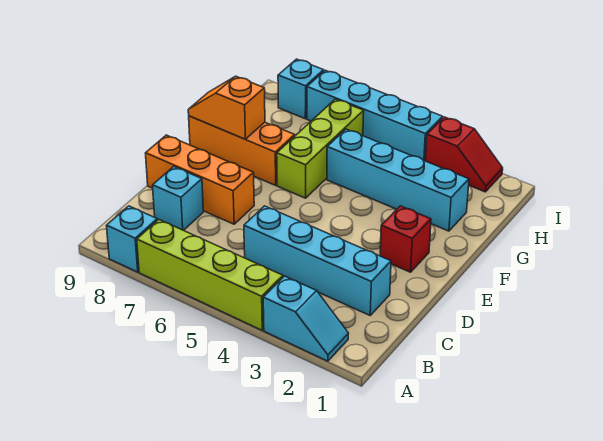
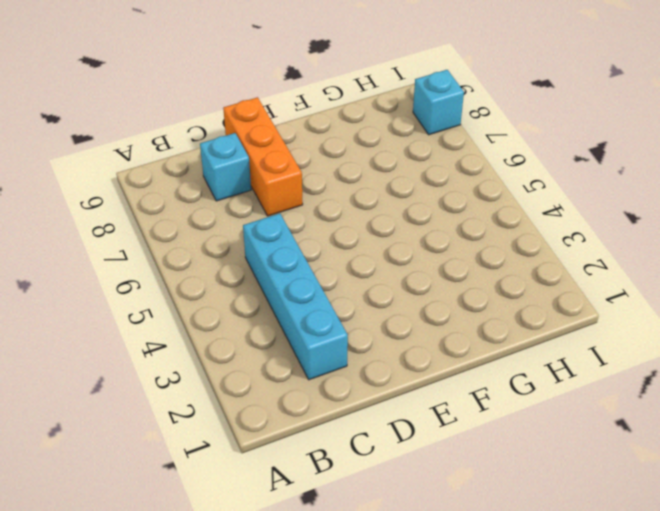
none -> cyan slope A2:A3 level 1 top 3
none -> lime brick A4:A7 level 1
none -> cyan brick A8 level 1

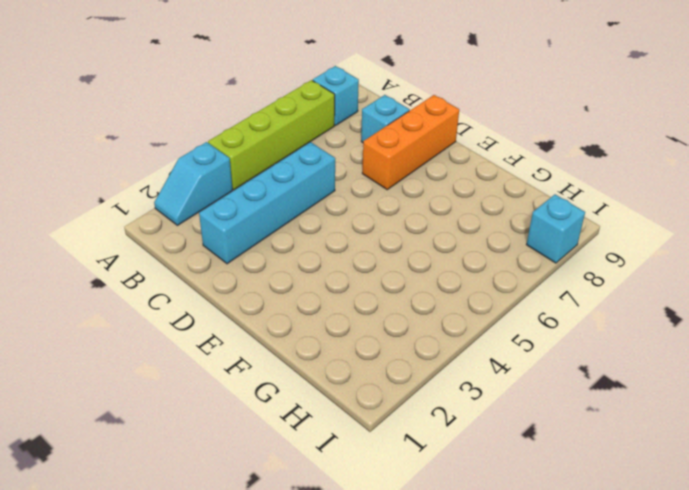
none -> red brick E2 level 1
none -> lime brick F6:H6 level 1
none -> orange brick F7:F9 level 1

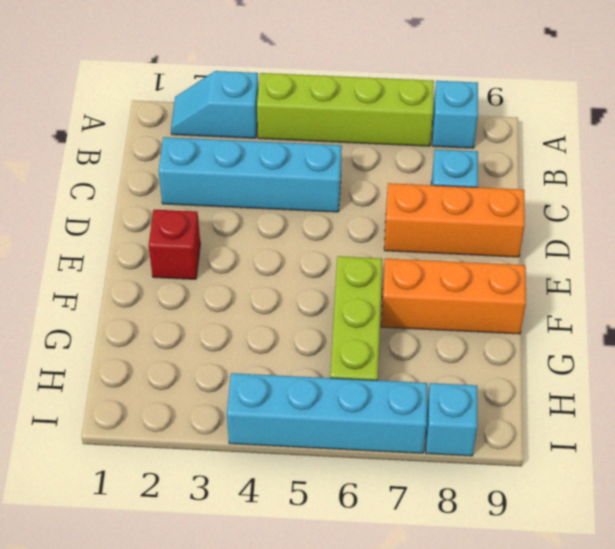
none -> cyan brick G2:G5 level 1
none -> red slope I2:I3 level 1 top 3
none -> orange slope F8:F9 level 2 top 8

